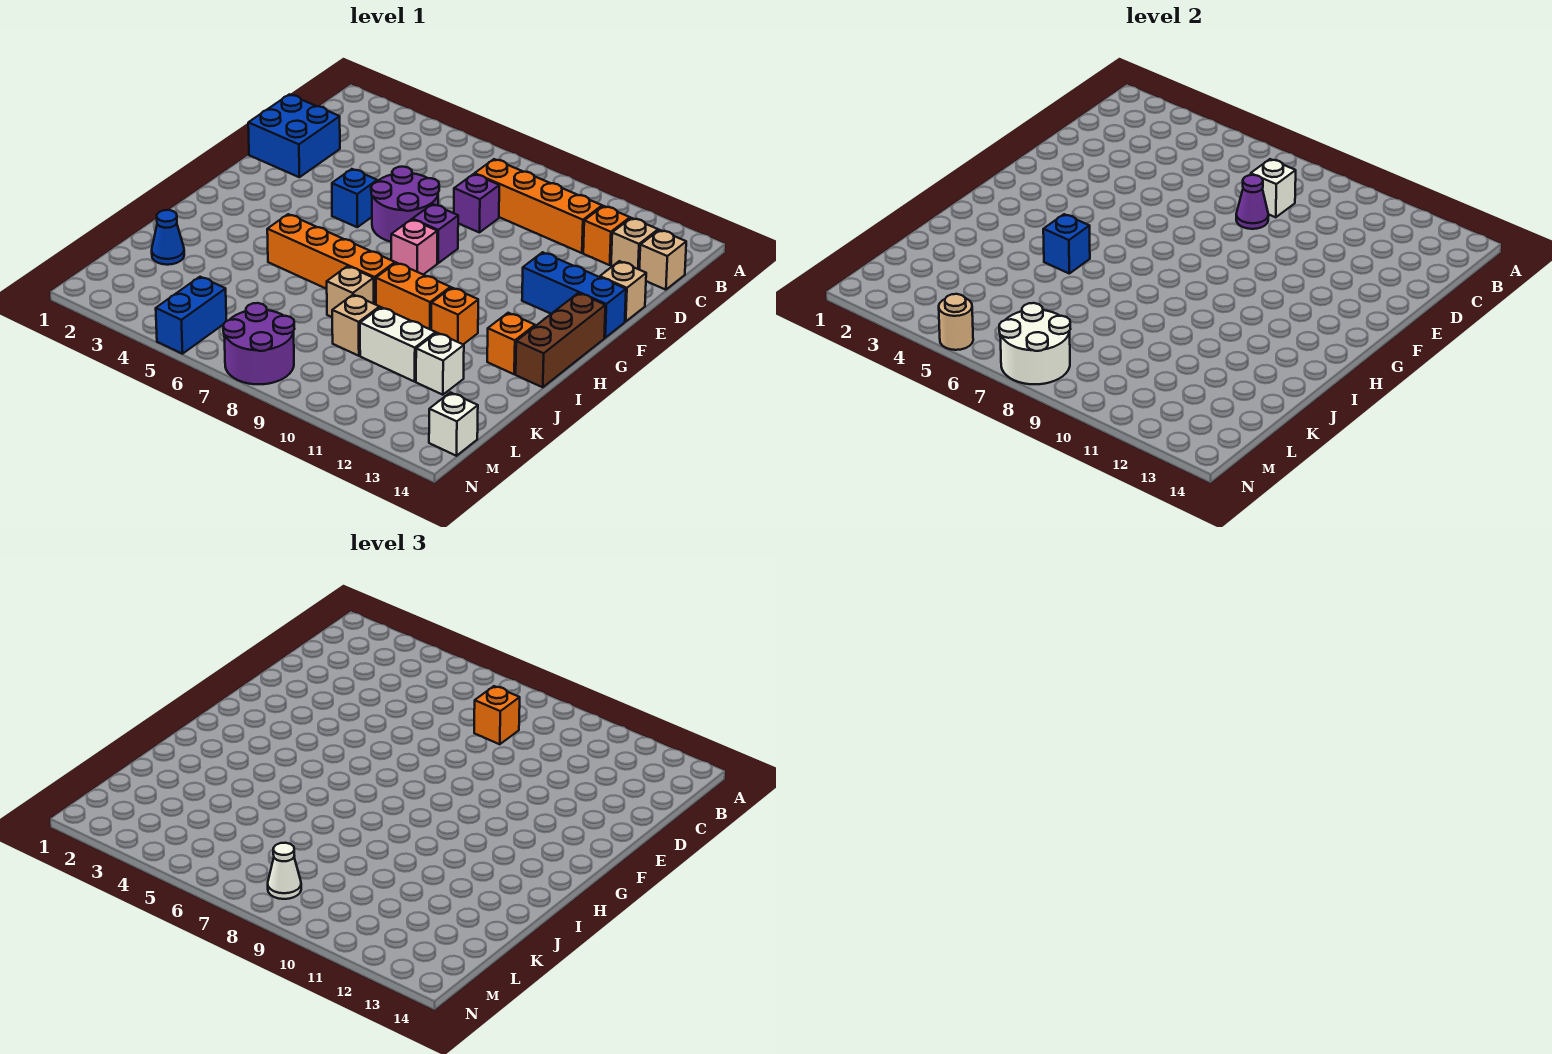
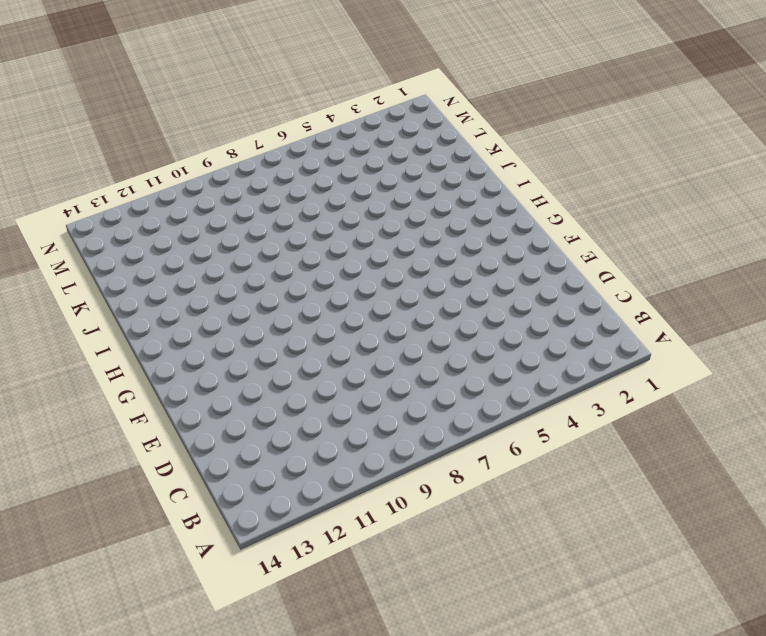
none -> orange brick C8:C11 level 1
none -> orange brick C12 level 1
none -> tan brick C13 level 1
none -> tan brick C14 level 1

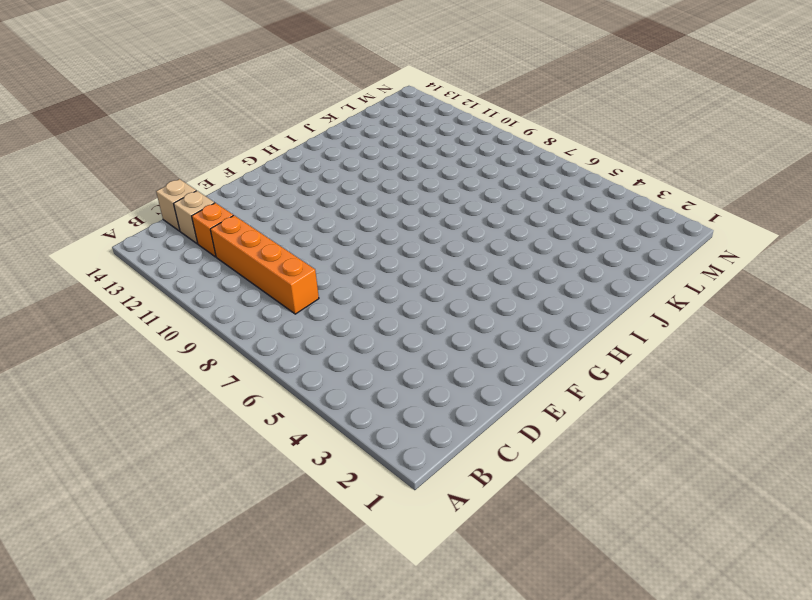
none -> blue brick D1:E2 level 1
none -> purple brick D8 level 1
none -> purple round brick E6:F7 level 1
none -> tan brick E14 level 1

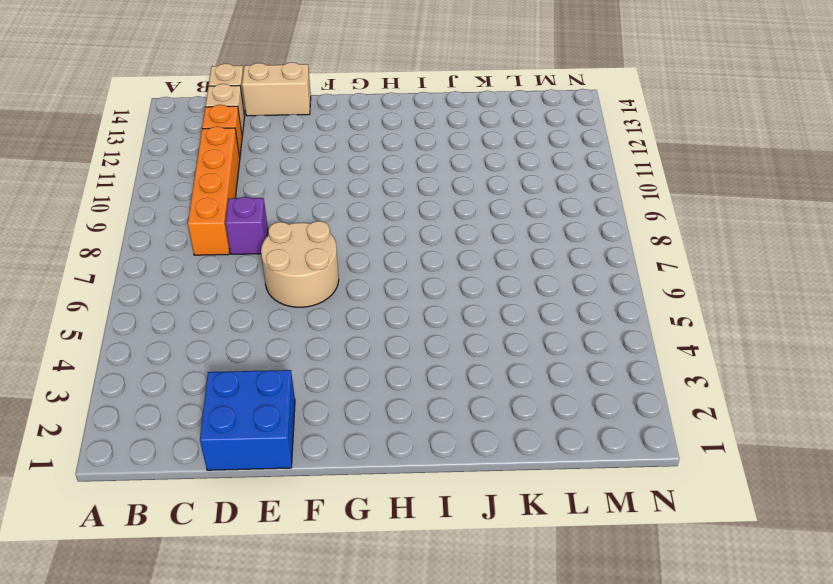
tan brick D14:E14 level 1 -> tan brick E14 level 1
tan round brick E6:F7 level 1 -> purple round brick E6:F7 level 1
none -> blue brick F5 level 1
none -> purple brick F8 level 1
none -> blue brick F12:F14 level 1
none -> pink brick G8 level 1

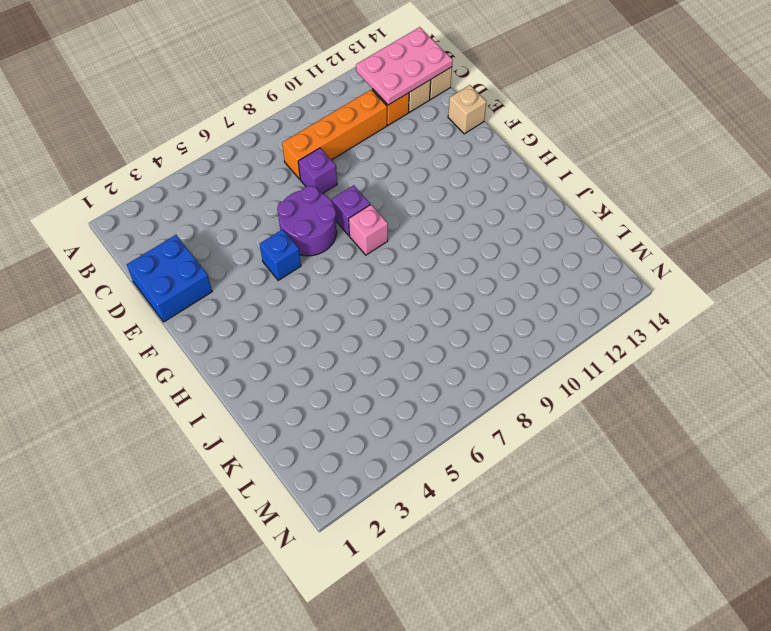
pink plate B12:C14 level 2 -> none
none -> blue brick F12:F14 level 1
none -> brown brick G14:I14 level 1
none -> orange brick I5:I8 level 1
none -> orange brick I9:I10 level 1

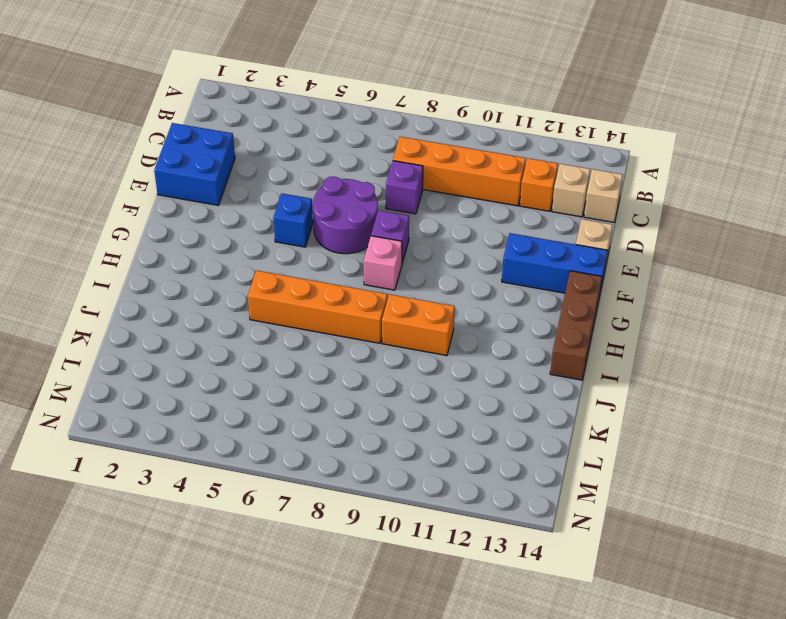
none -> orange brick I11 level 1
none -> orange brick I13 level 1
none -> tan brick J8 level 1
none -> blue cone K2 level 1

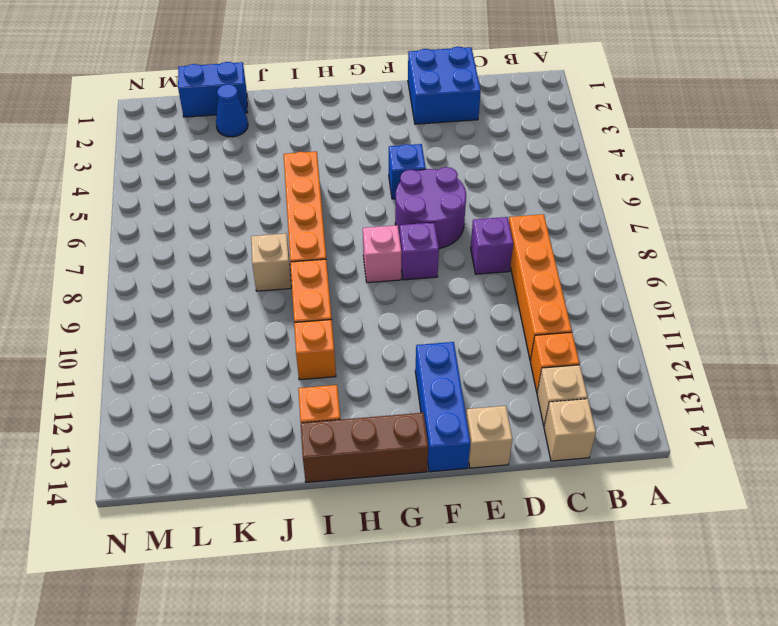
blue brick K1:L1 level 1 -> blue brick M5:N5 level 1
none -> tan brick K9 level 1
none -> white brick K10:K11 level 1
none -> white brick K12 level 1
none -> purple round brick M7:N8 level 1

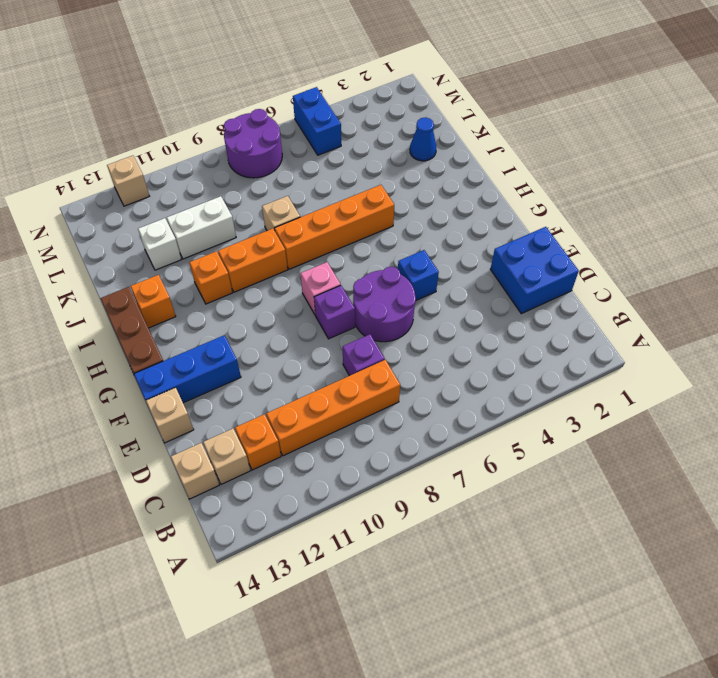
tan brick N12 level 1 -> tan brick K9 level 1
none -> white brick M14 level 1
none -> white brick C8 level 2
none -> purple cone D8 level 2
none -> blue brick I5 level 2

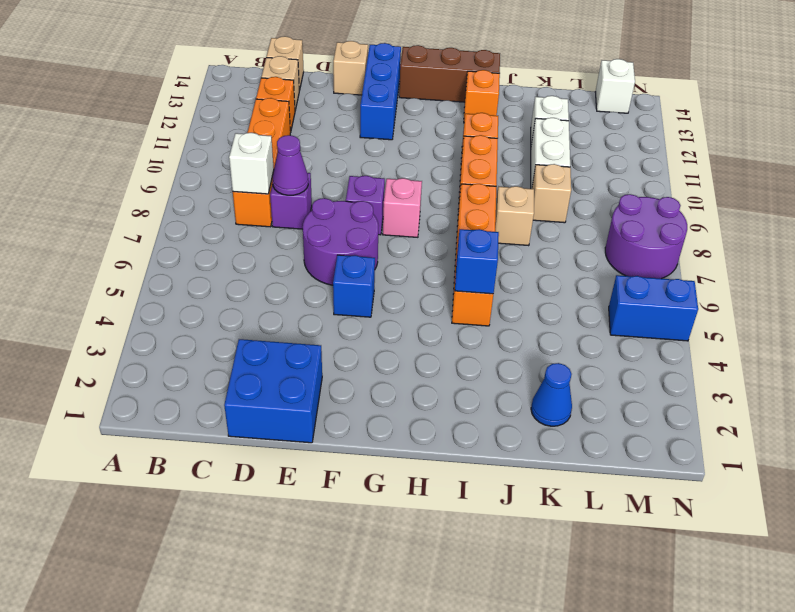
none -> white round brick M7:N8 level 2
none -> tan round brick N5 level 2
none -> orange brick C8 level 3
none -> white cone M8 level 3

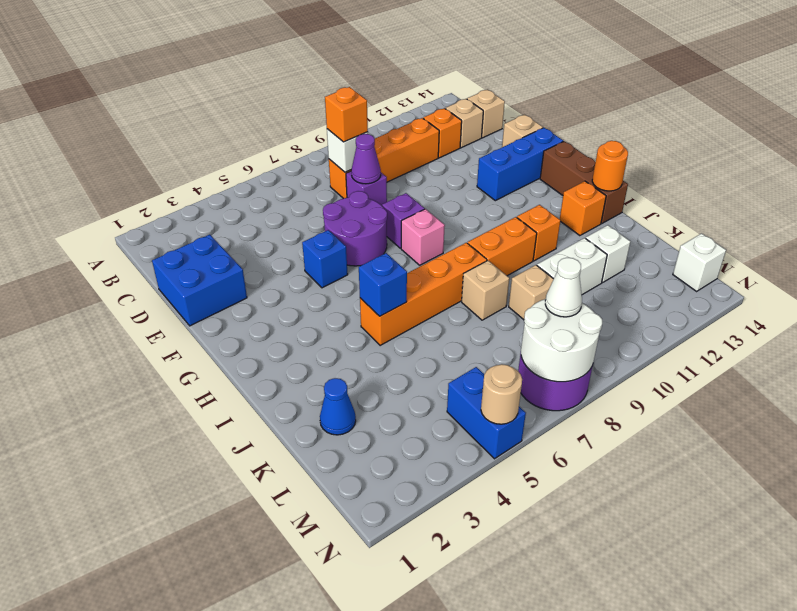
orange round brick I14 level 2 -> none

